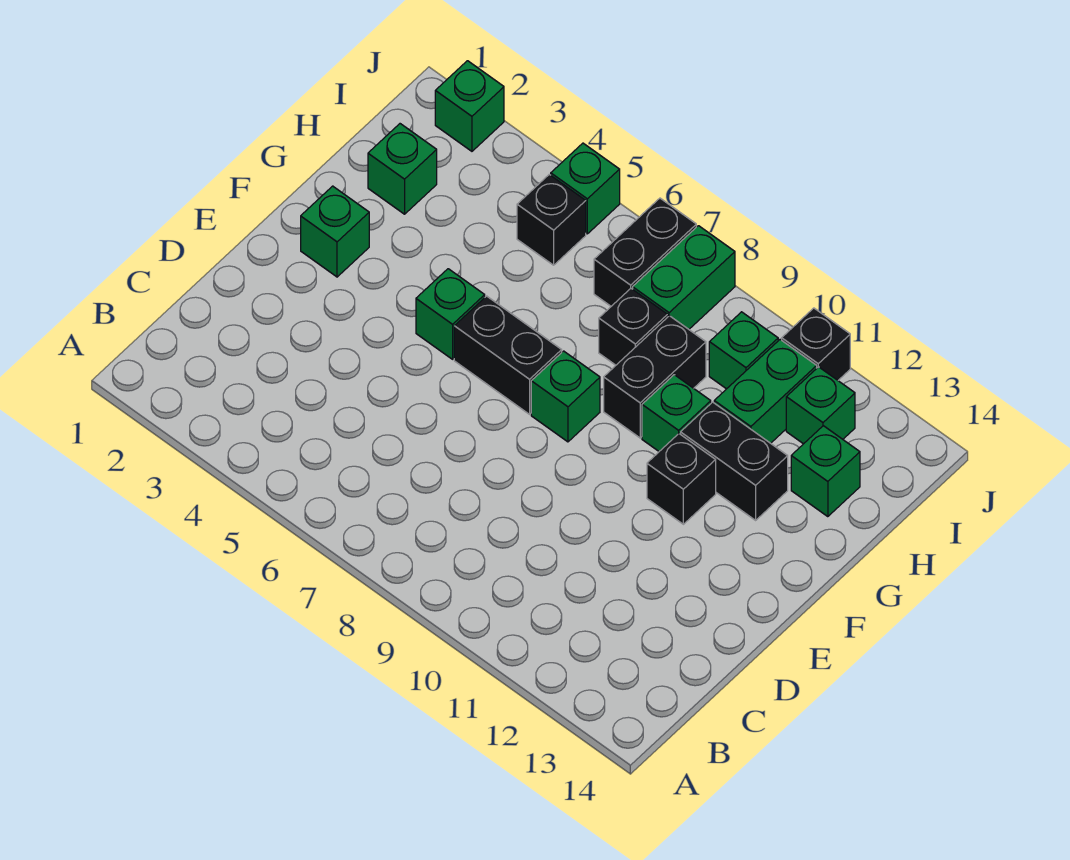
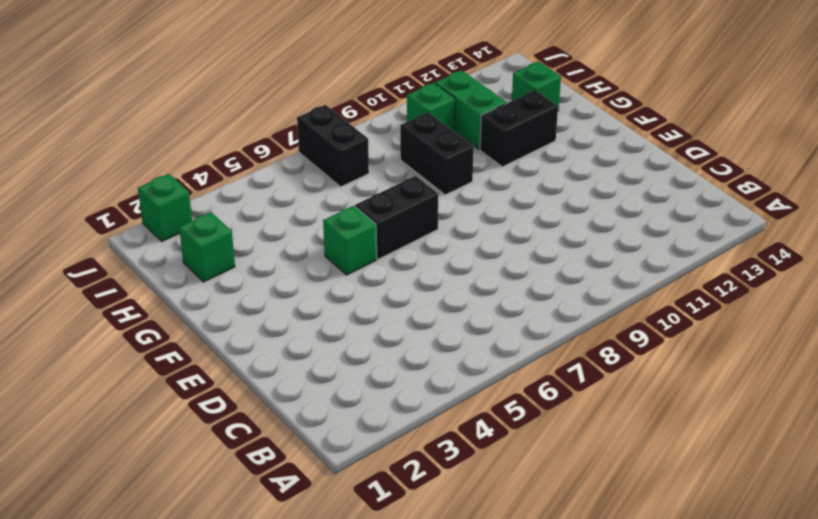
none -> green brick F2 level 1
none -> green brick F8 level 1
none -> black brick F11 level 1

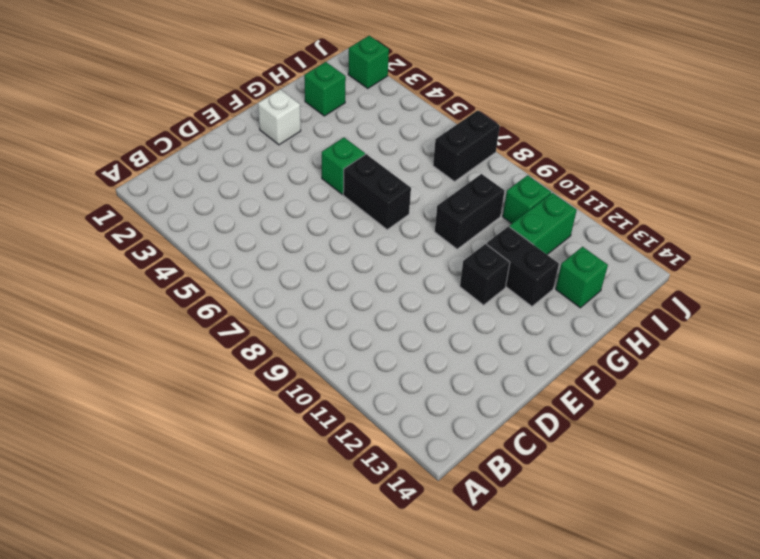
white brick F2 level 1 -> green brick F2 level 1
none -> green brick F8 level 1
none -> green brick G10 level 1
none -> black brick H8 level 1

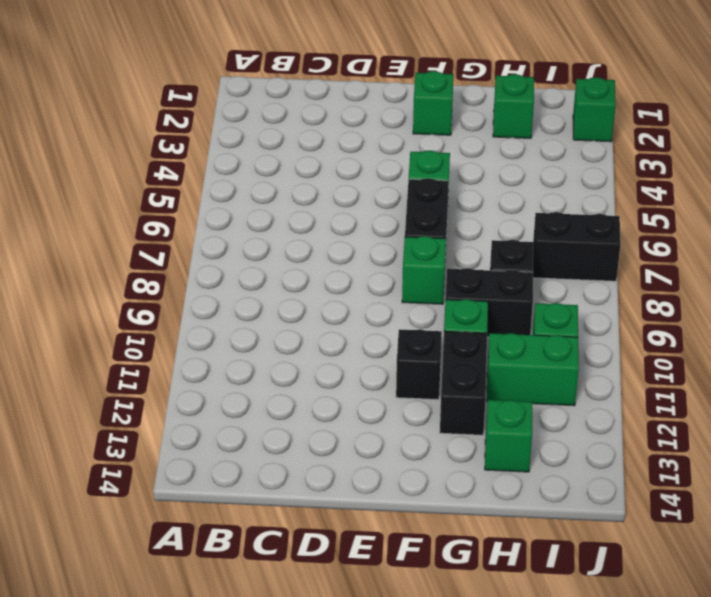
none -> black brick I5 level 1
none -> green brick I8:J8 level 1
none -> green brick I12 level 1

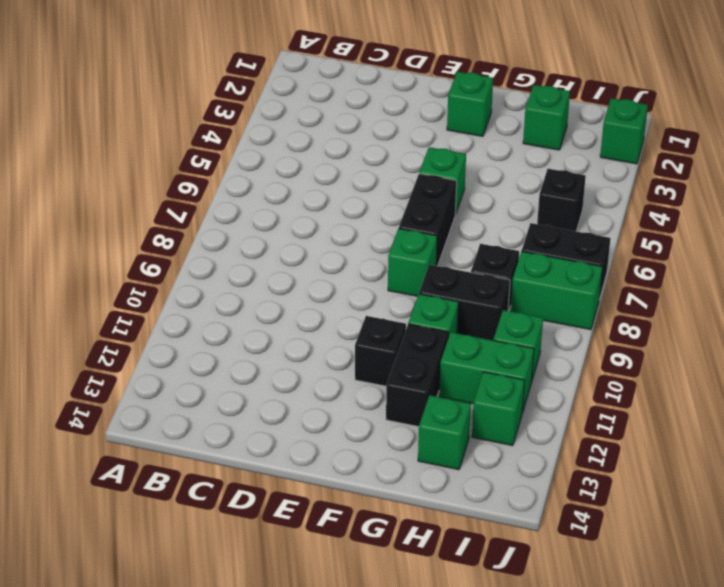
none -> green brick J5 level 1
none -> black brick J11 level 1

